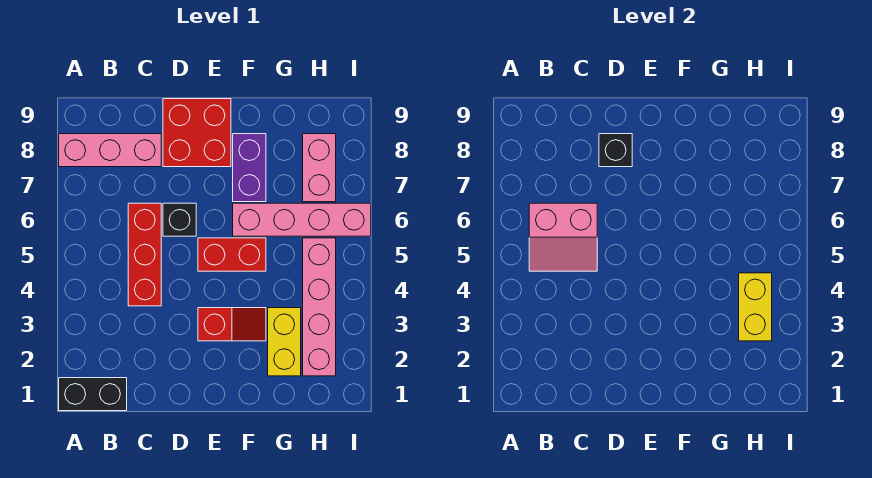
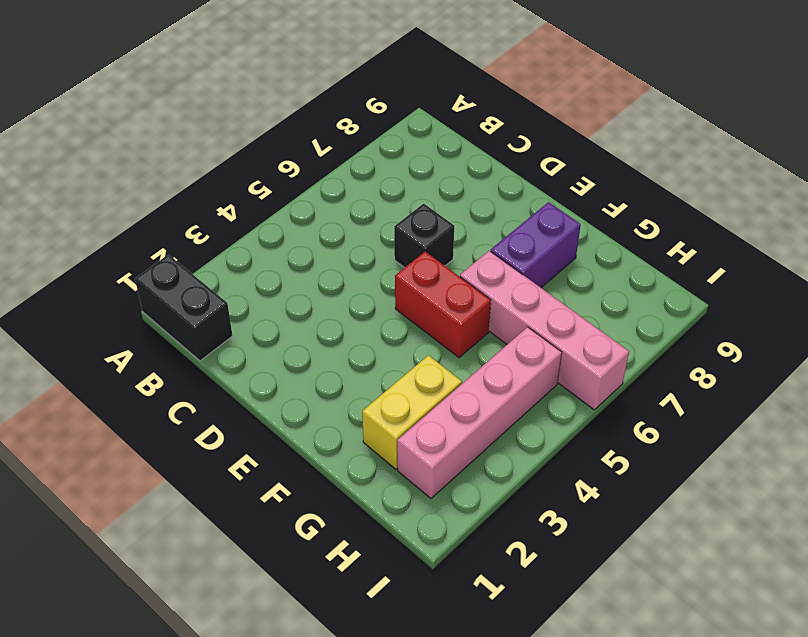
none -> pink brick A8:C8 level 1
none -> red brick C4:C6 level 1
none -> red brick D8:E9 level 1

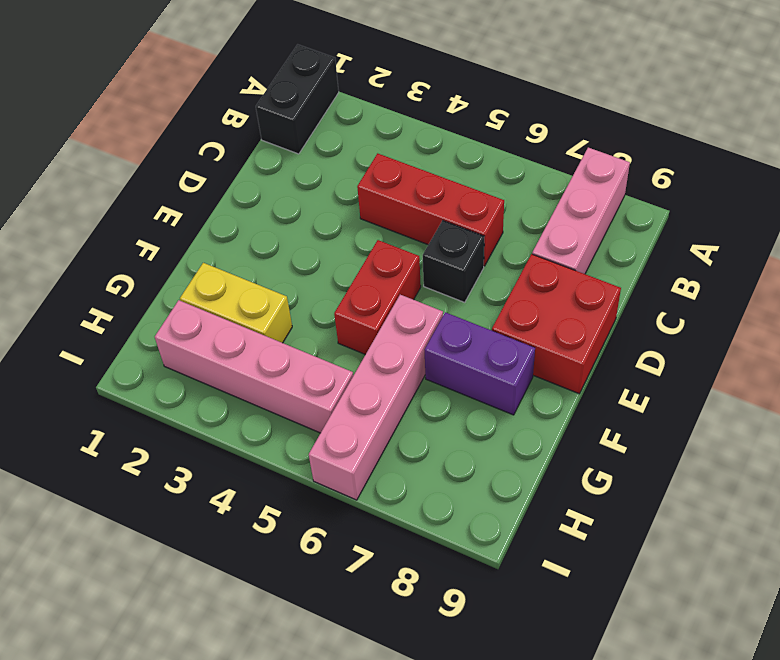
none -> red slope E3:F3 level 1 top E
none -> pink brick H7:H8 level 1
none -> pink slope B5:C6 level 2 top 6

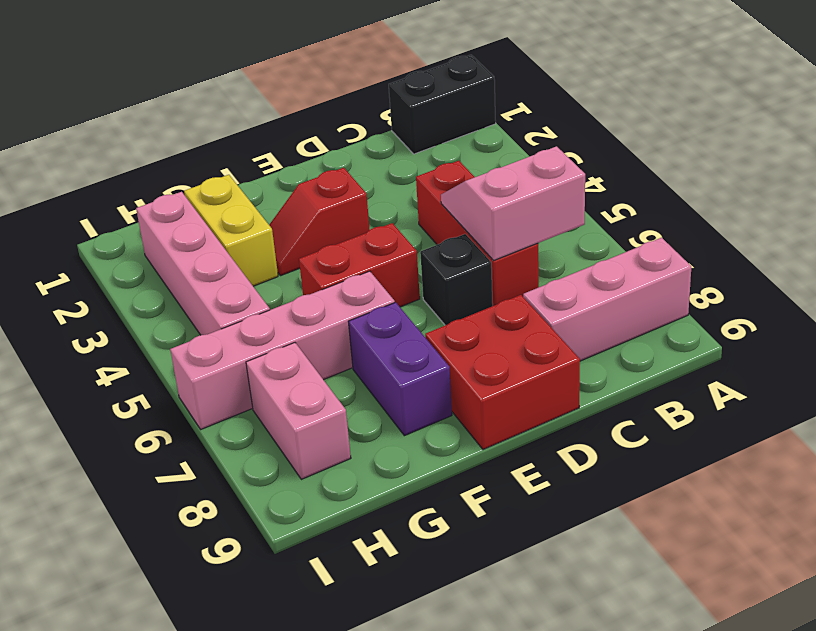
none -> black brick D8 level 2
none -> yellow brick H3:H4 level 2

